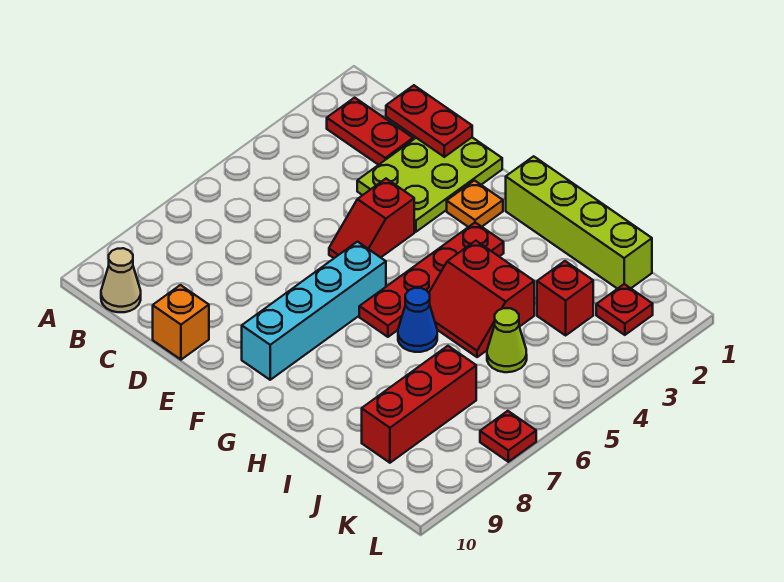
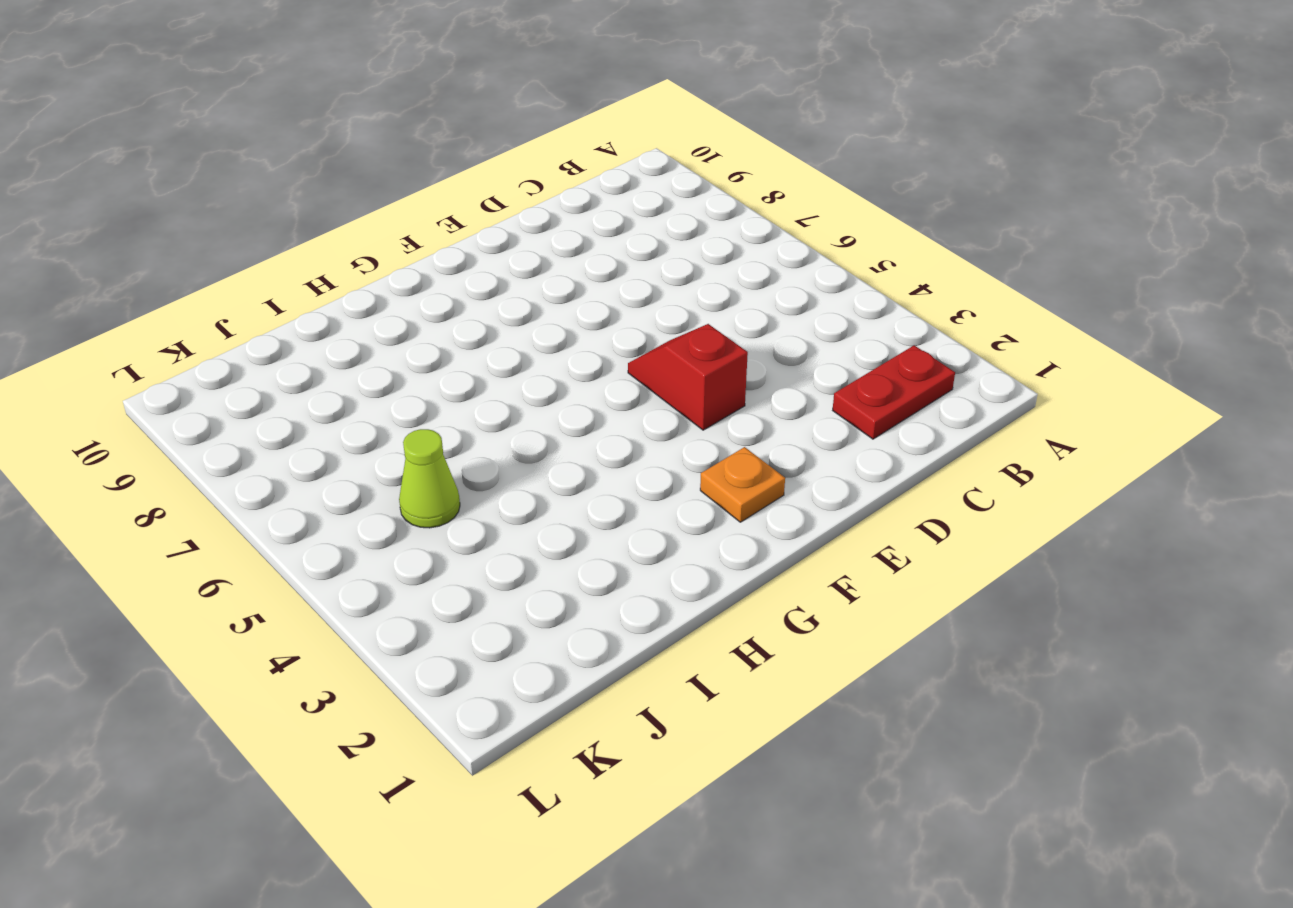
none -> tan cone B10 level 1
none -> lime plate D1:E3 level 1
none -> orange brick D10 level 1

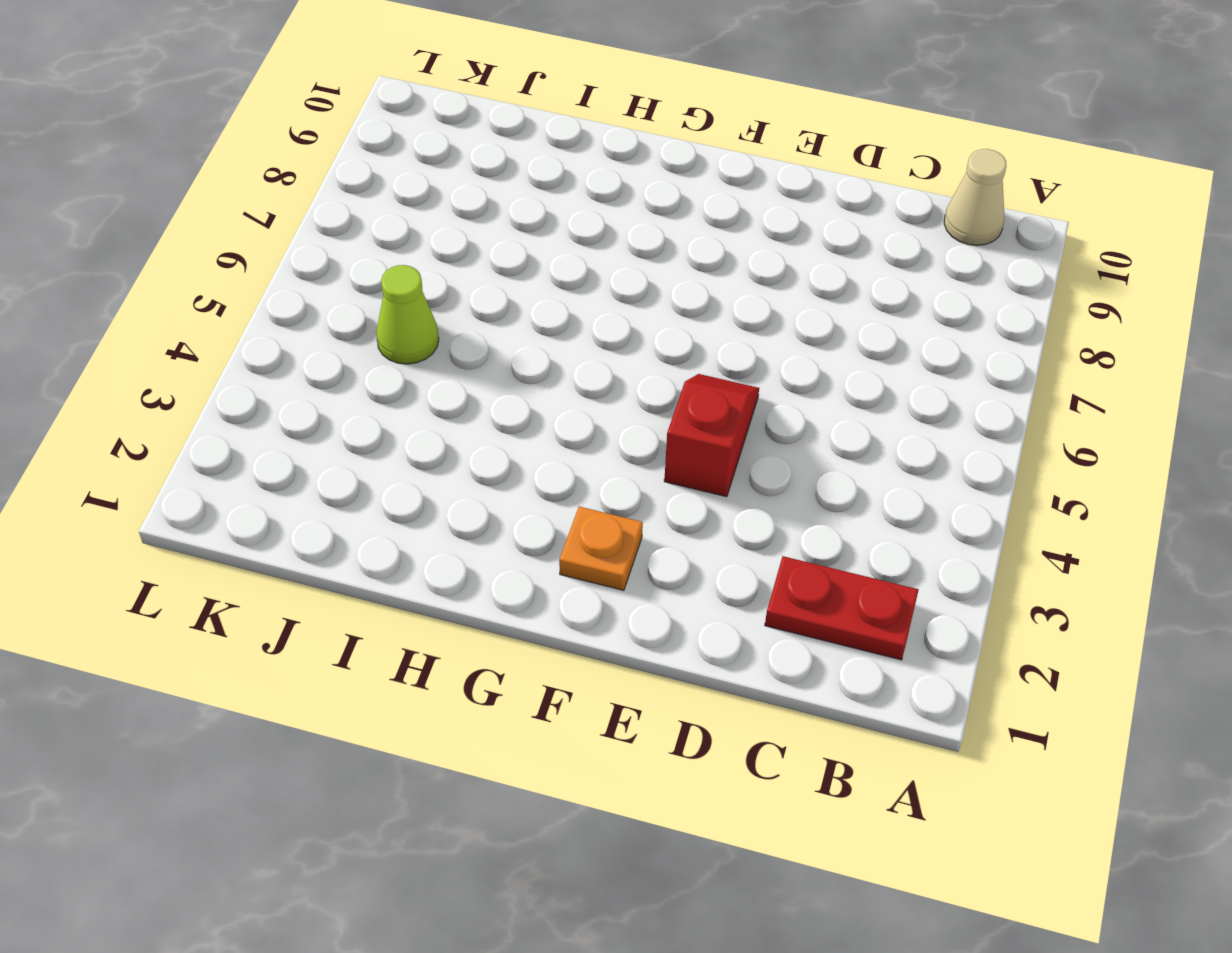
none -> lime plate D1:E3 level 1
none -> orange brick D10 level 1
none -> cyan brick F6:F9 level 1

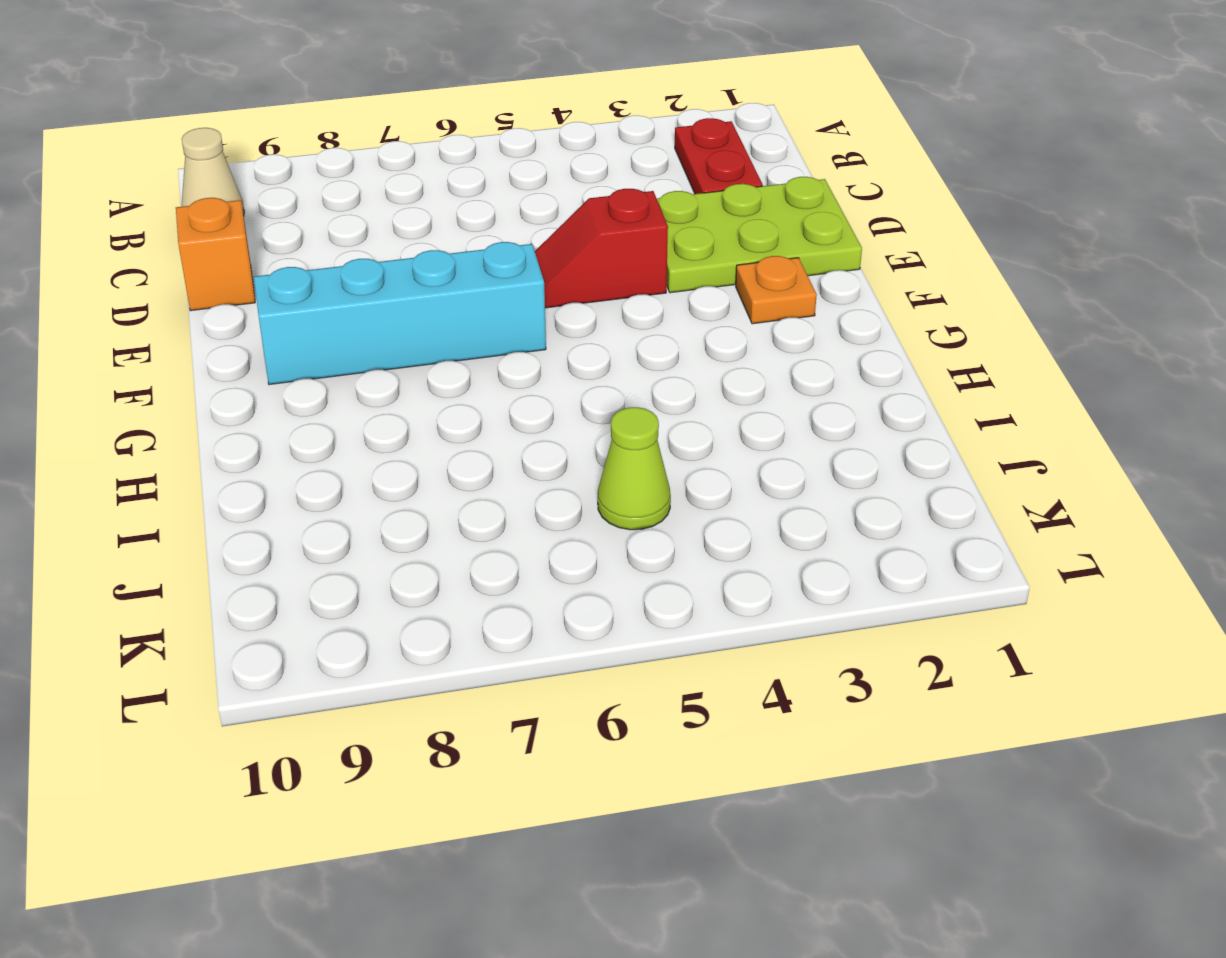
none -> lime brick G1:J1 level 1
none -> red plate G3:G6 level 1
none -> red slope H4:I5 level 1 top 4

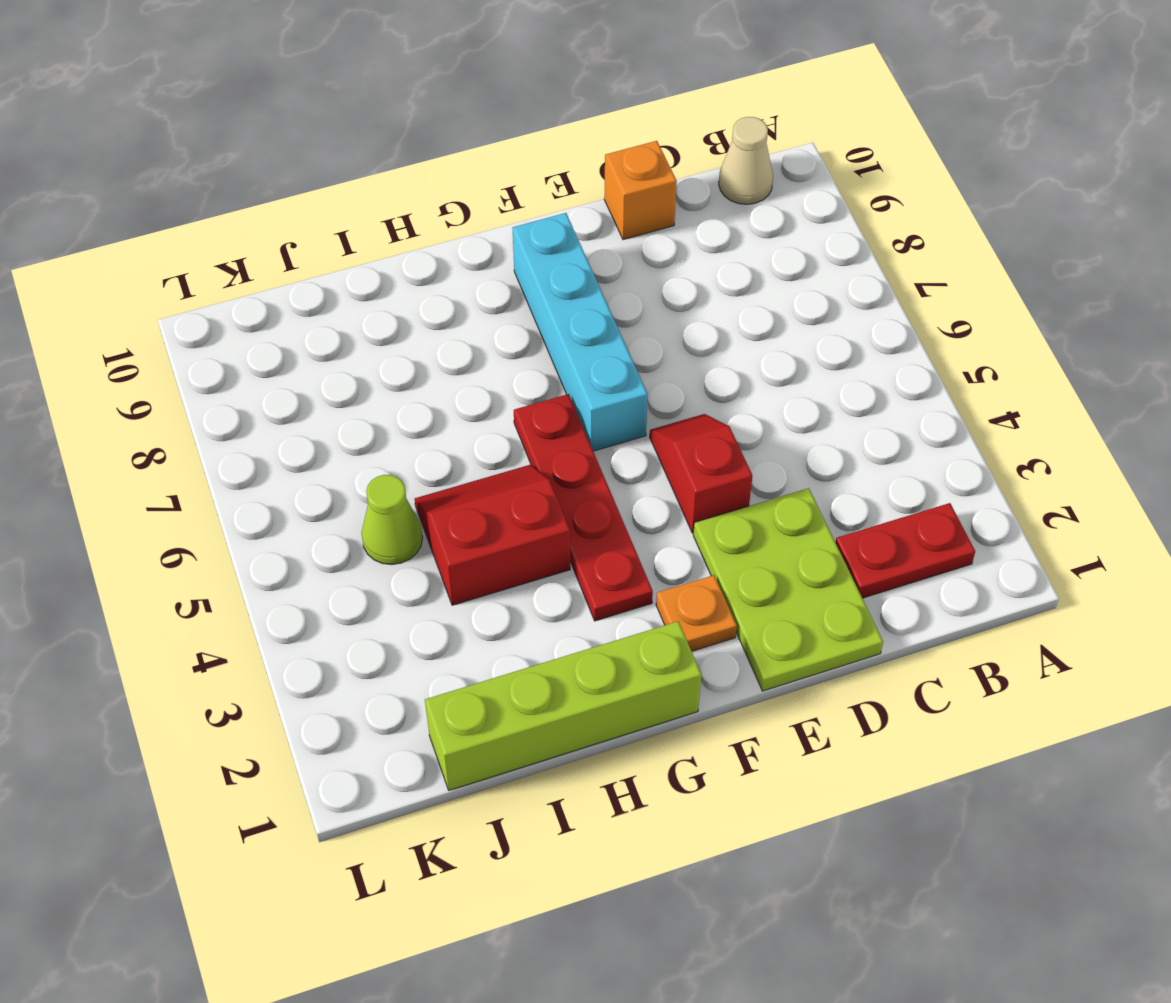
none -> blue cone H6 level 1
none -> red brick J3 level 1
none -> red brick J7:J9 level 1

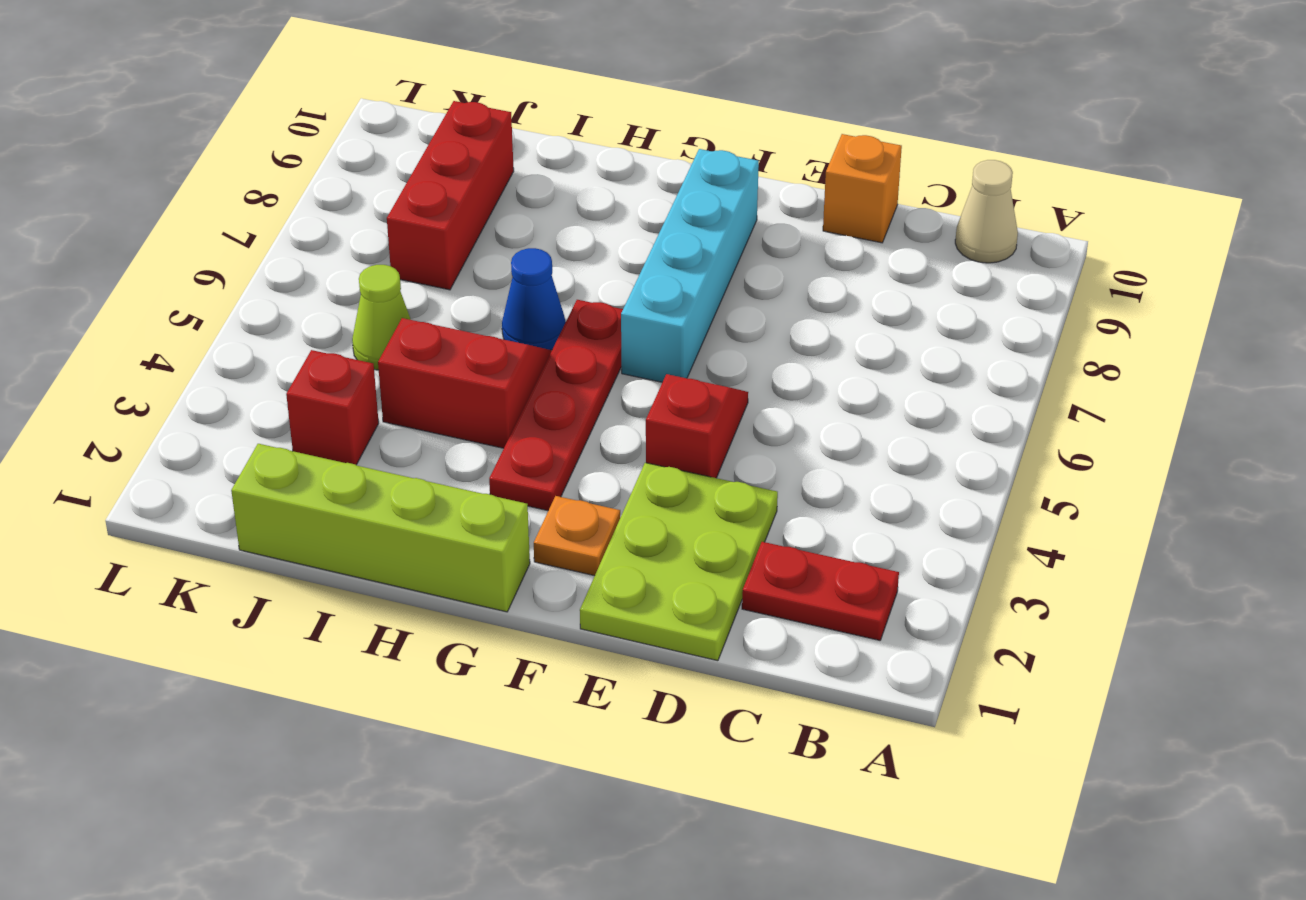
none -> red plate K2 level 1
none -> red plate L7 level 1
none -> red plate C1:D1 level 2

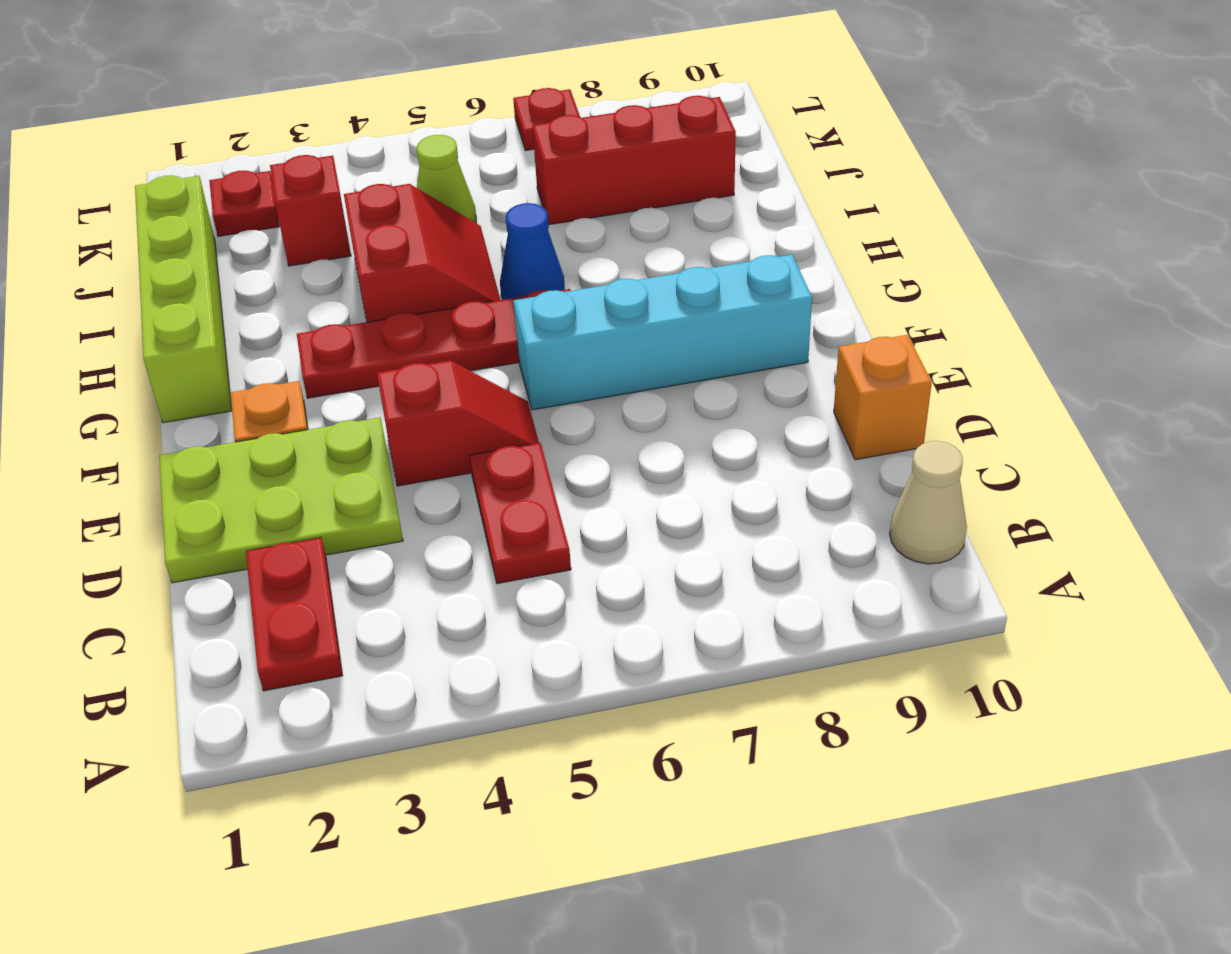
red plate C5:D5 level 1 -> red plate C1:D1 level 2

